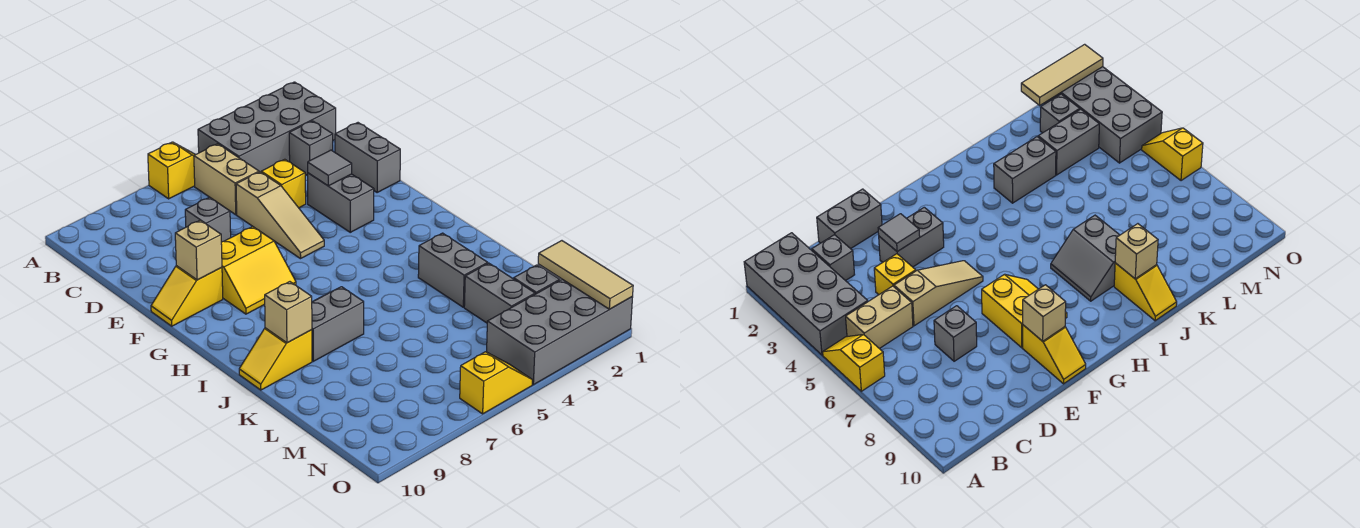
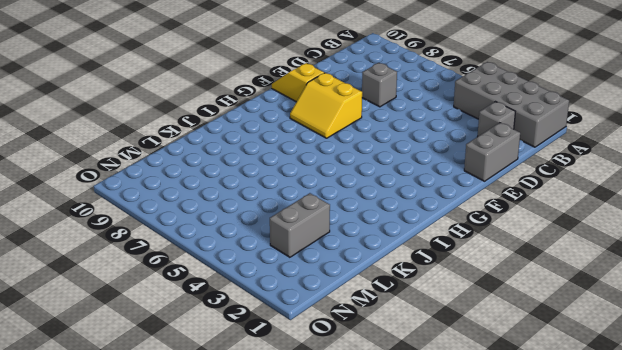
none -> yellow slope A5:A6 level 1 top 6
none -> tan brick B5:C5 level 1
none -> yellow brick D4 level 1

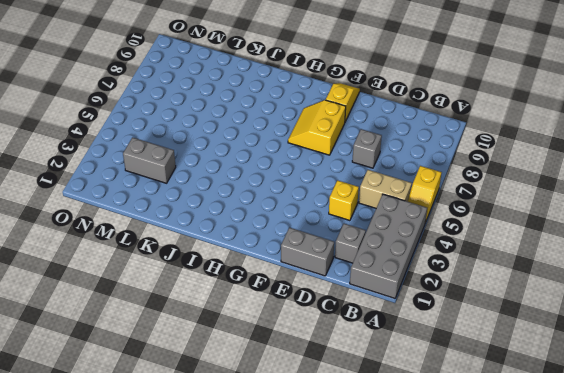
none -> tan slope D5:F5 level 1 top D
none -> grey brick E3:F3 level 1
none -> grey slope I7:J8 level 1 top J

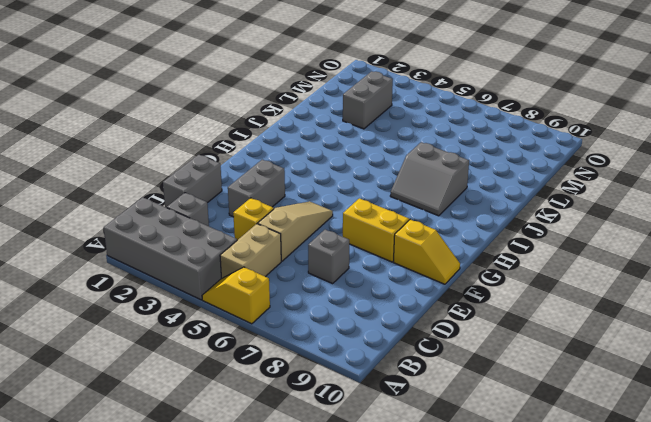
none -> grey brick J3:K3 level 1
none -> yellow slope J9:J10 level 1 top 9
none -> grey brick M2 level 1

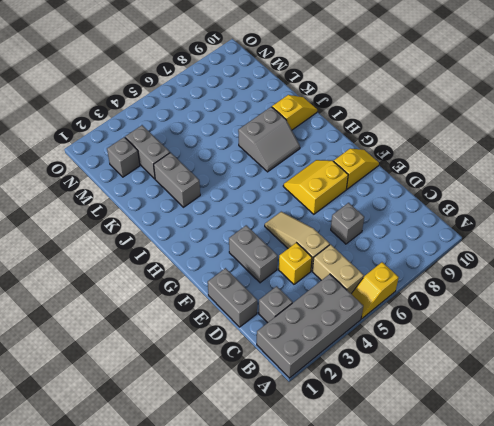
none -> grey brick N1:O4 level 1
none -> yellow slope O5:O6 level 1 top 6
none -> grey tile E3 level 2

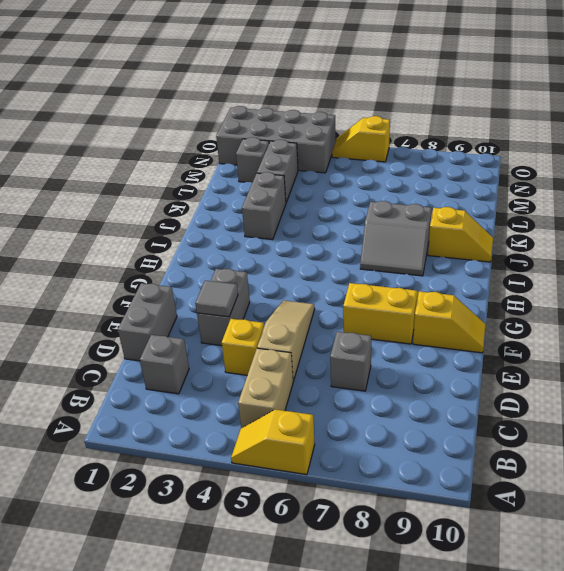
none -> grey brick A1:B4 level 1
none -> tan brick F9 level 2
none -> tan brick J9 level 2

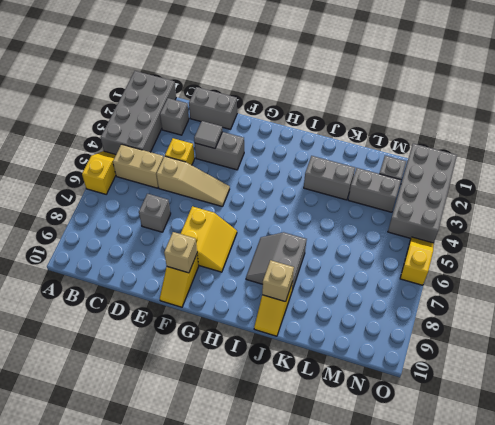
none -> tan tile M1:O1 level 2

